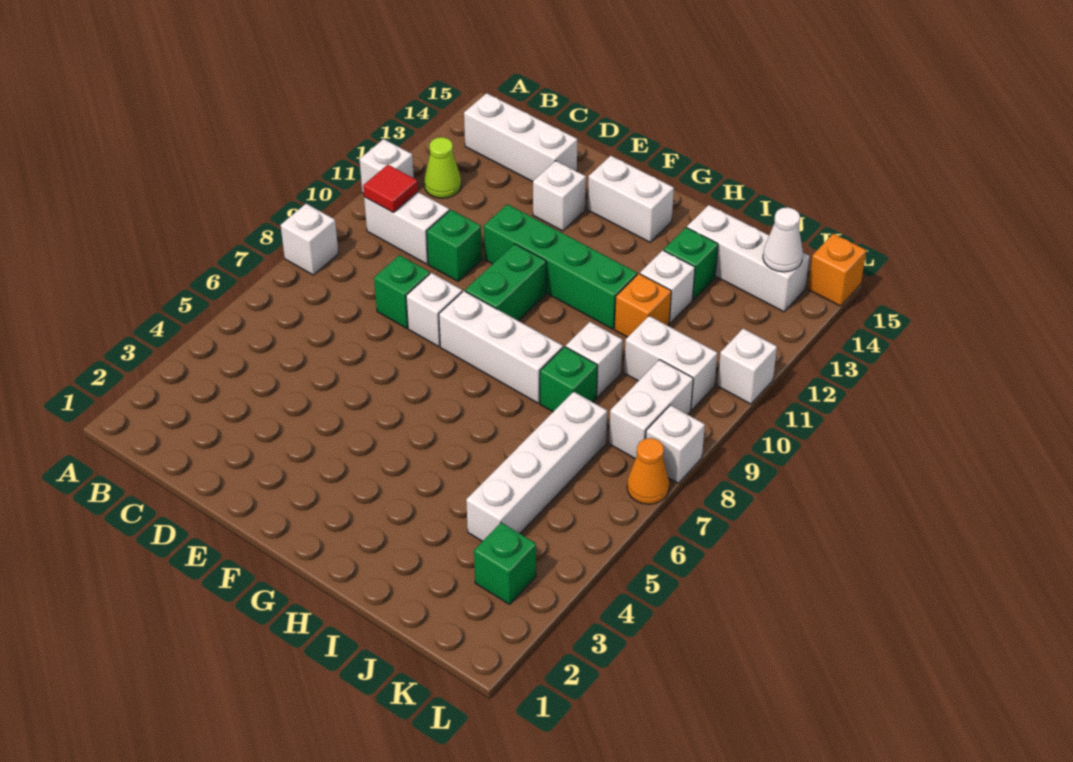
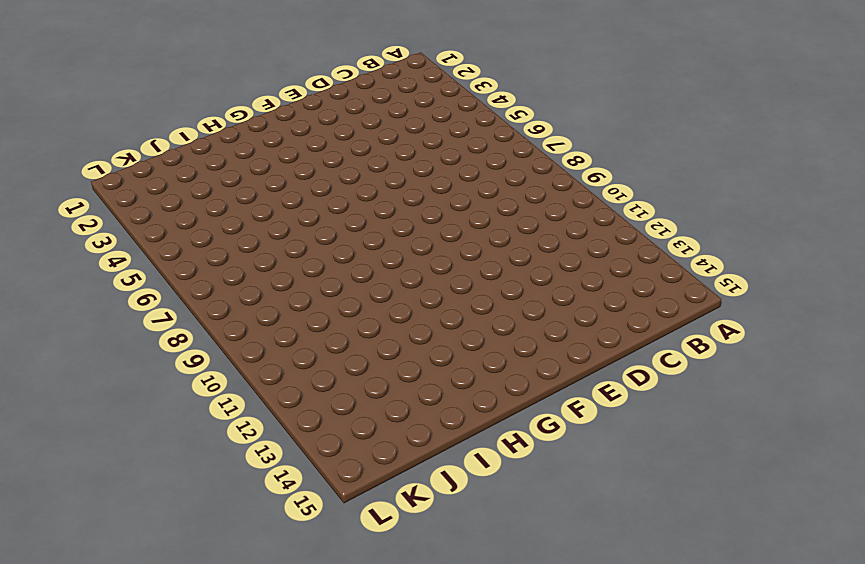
none -> white brick A8 level 1
none -> white brick A11 level 1
none -> white brick B10:C10 level 1

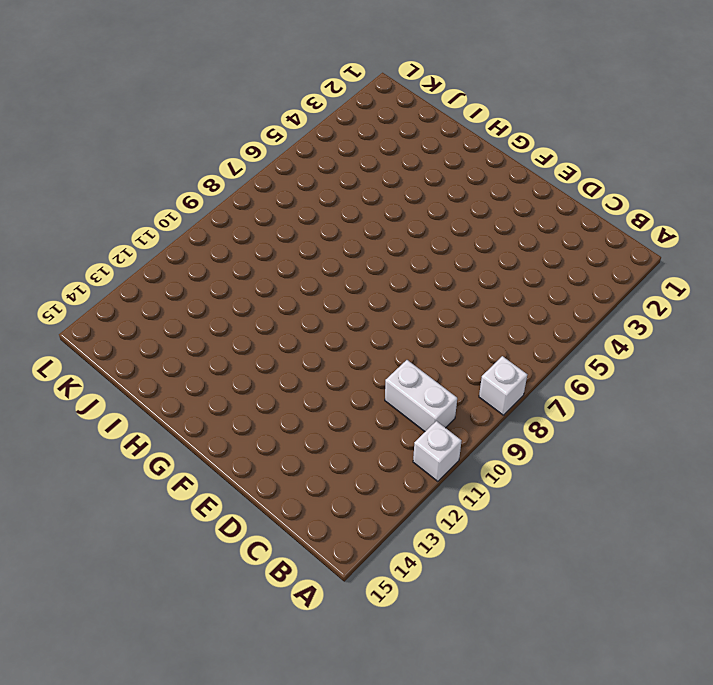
none -> lime cone B12 level 1
none -> white brick B14:D14 level 1
none -> green brick D8 level 1

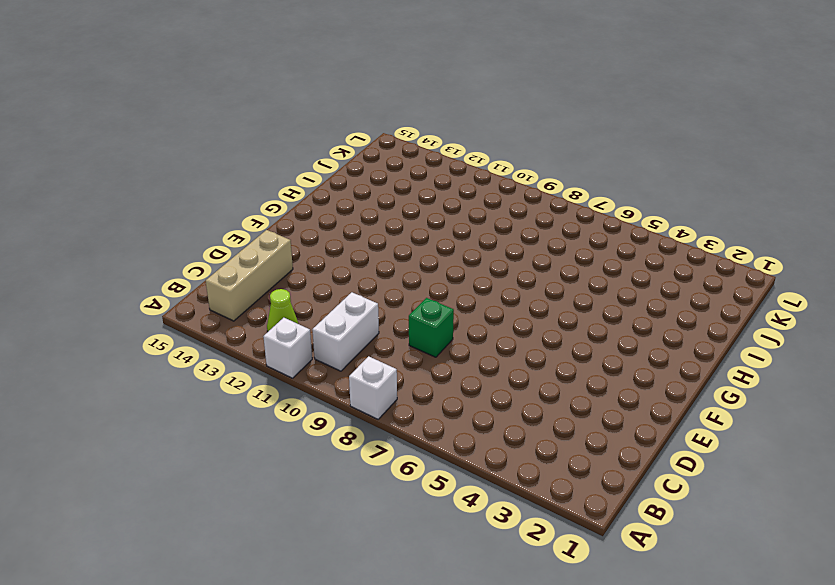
tan brick B14:D14 level 1 -> white brick B14:D14 level 1
none -> green brick D10 level 1
none -> white brick E8 level 1
none -> green brick E11:H11 level 1

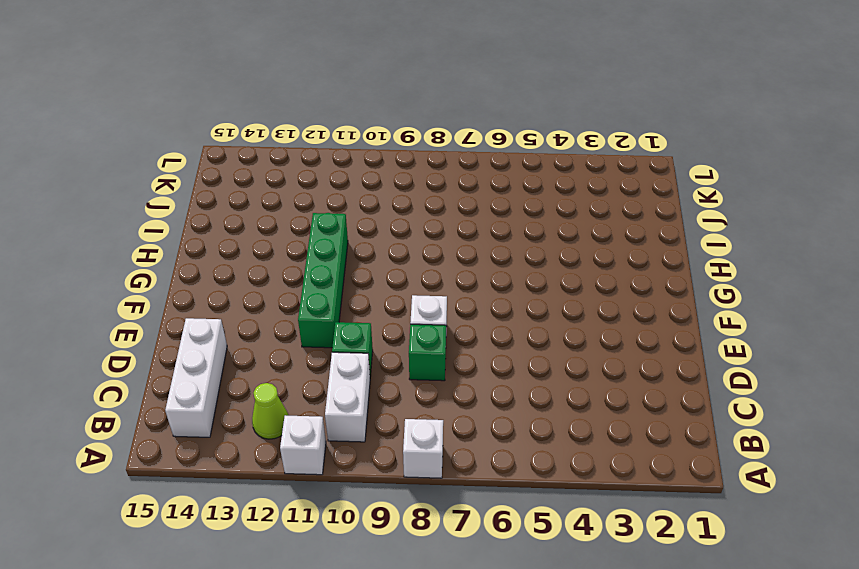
none -> white brick E13 level 1
none -> white brick F8:H8 level 1
none -> green brick F9:F10 level 1

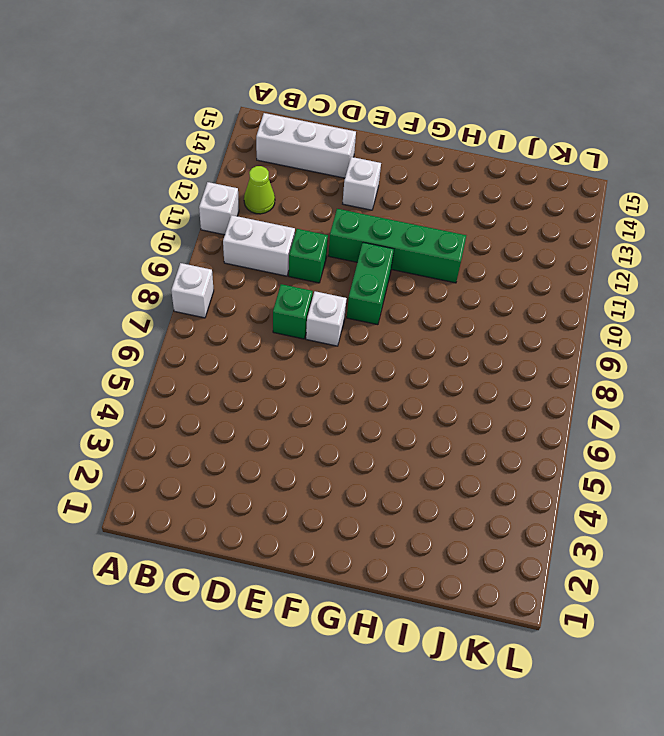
none -> white brick F8:H8 level 1
none -> white brick F14:G14 level 1
none -> green brick I8 level 1

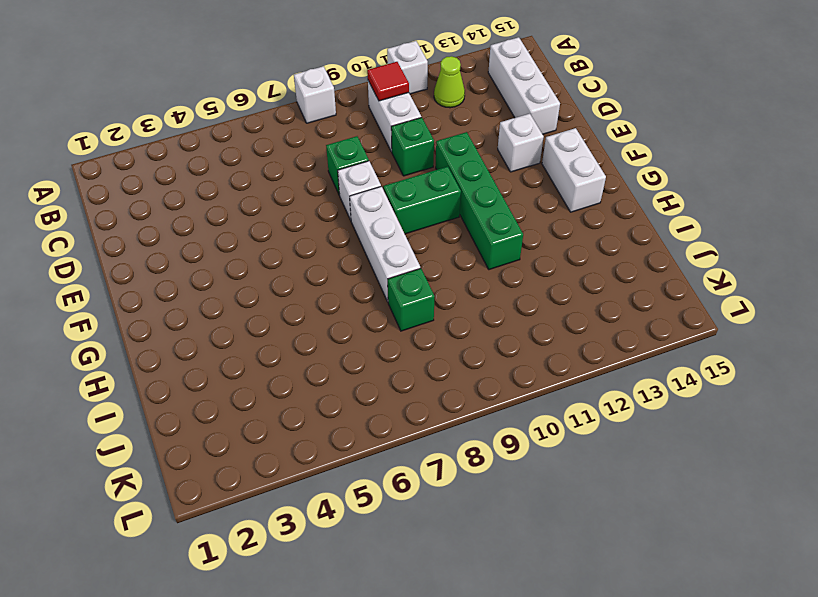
none -> white brick I9 level 1
none -> orange brick I11 level 1
none -> white brick I12 level 1

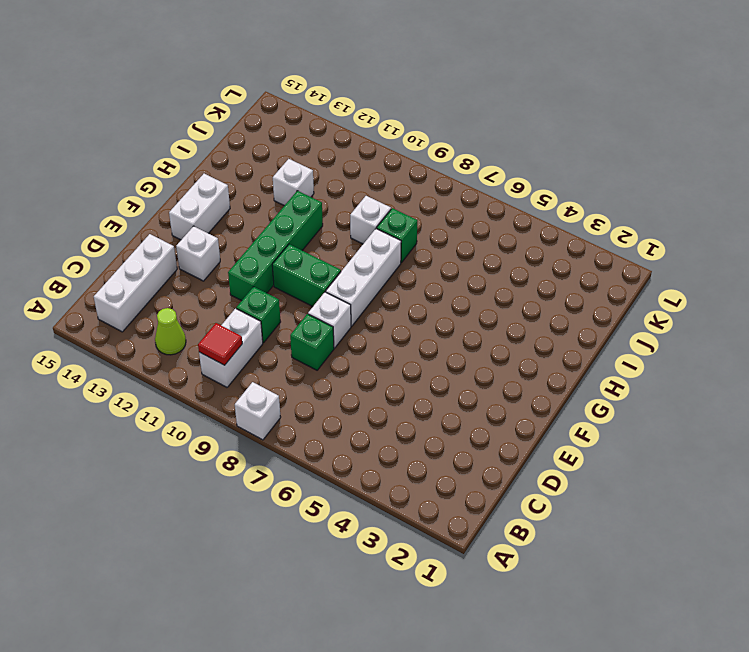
none -> white brick A11 level 1
none -> orange brick I11 level 1
none -> green brick I13 level 1

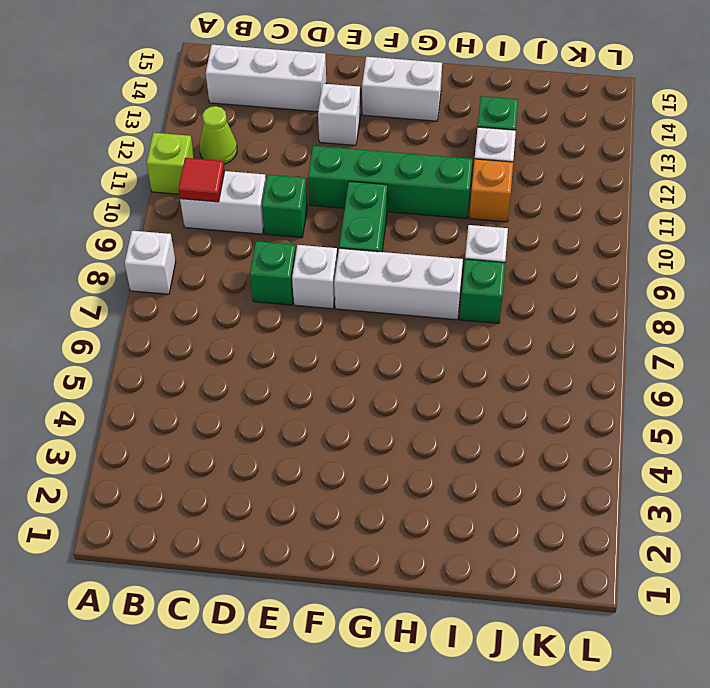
lime brick A11 level 1 -> white brick A11 level 1
none -> white brick I14:K14 level 1
none -> white brick J4:J7 level 1
none -> white brick J10:K10 level 1

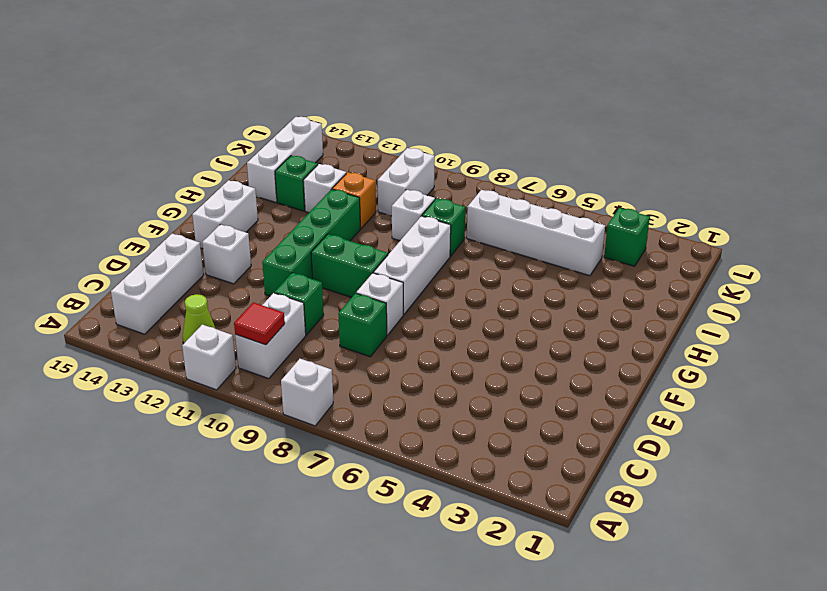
none -> white brick K8:K9 level 1
none -> orange cone L7 level 1
none -> white brick L8 level 1

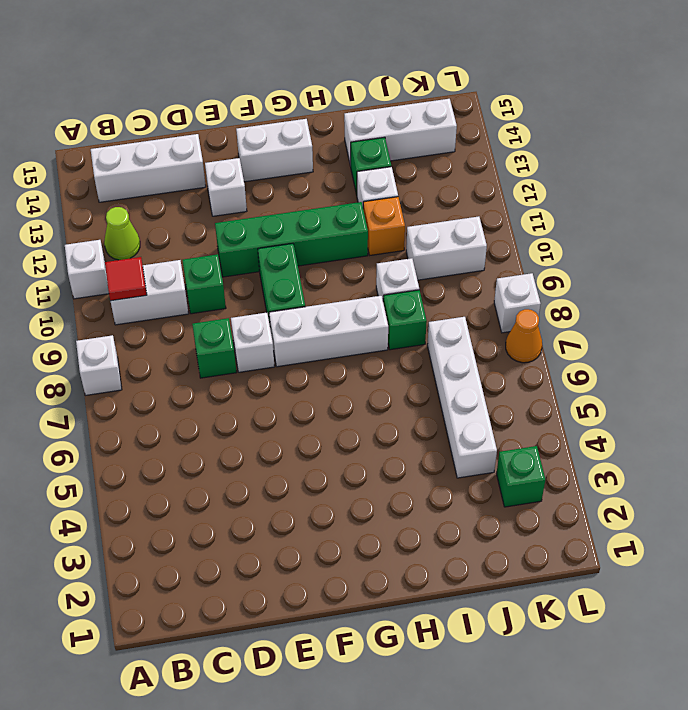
none -> white brick K8:K9 level 1
none -> white brick L11 level 1
none -> orange brick L15 level 1

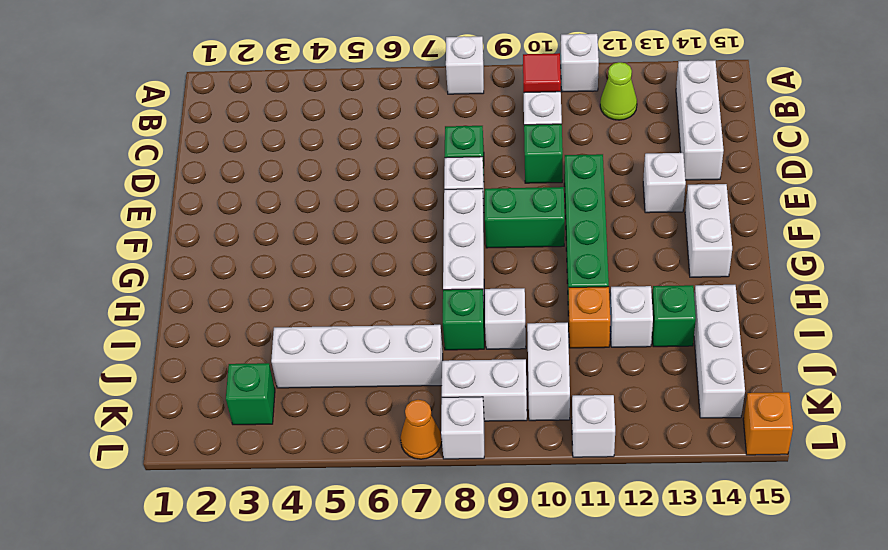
none -> white cone K14 level 2

